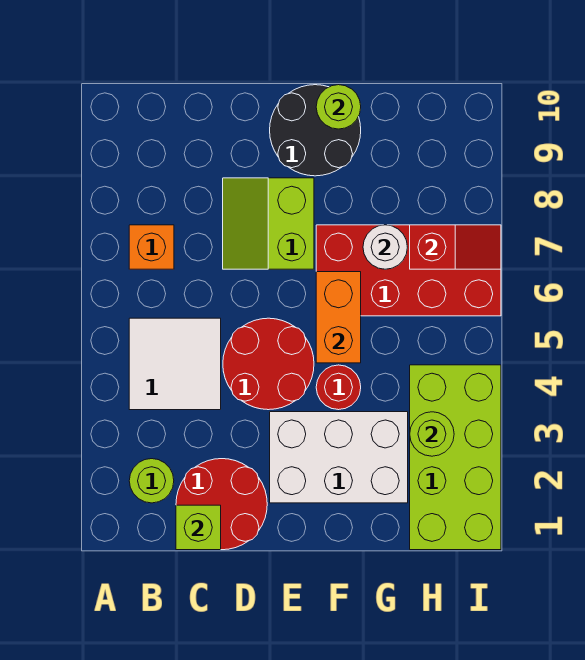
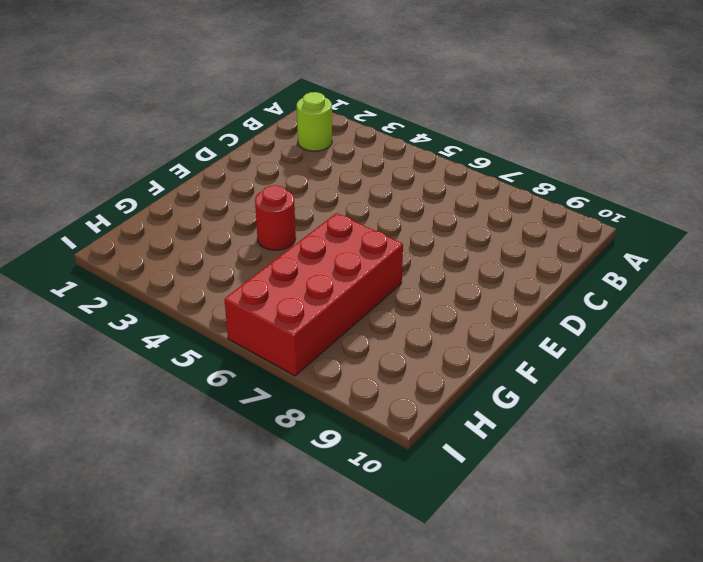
none -> white tile B4:C5 level 1
none -> orange brick B7 level 1
none -> red round brick C1:D2 level 1

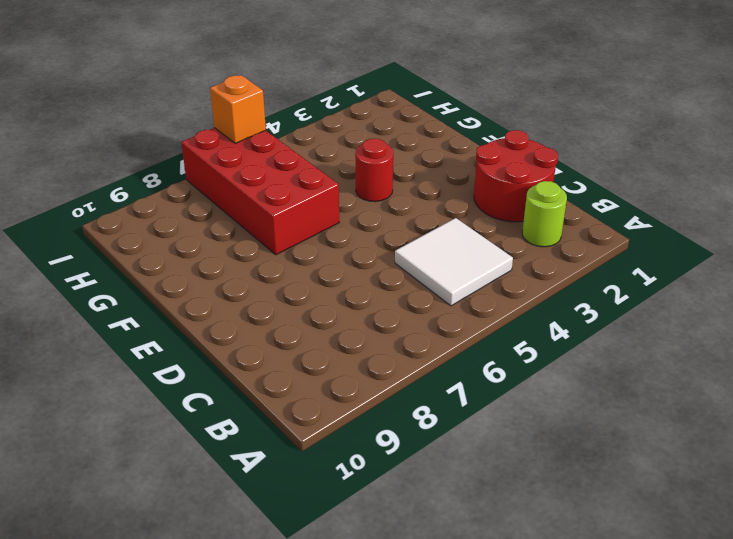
orange brick I6 level 2 -> orange brick B7 level 1
none -> red round brick D4:E5 level 1
none -> lime slope D7:E8 level 1 top E
none -> white brick E2:G3 level 1

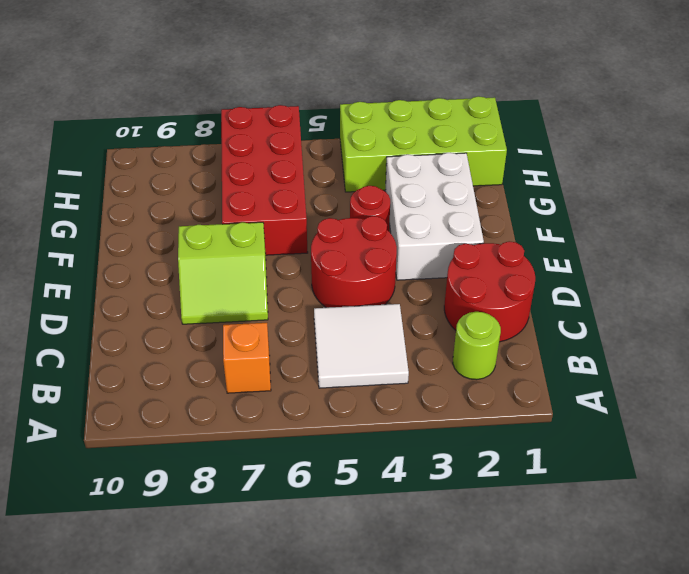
none -> black round brick E9:F10 level 1
none -> lime brick C1 level 2
none -> orange brick F5:F6 level 2

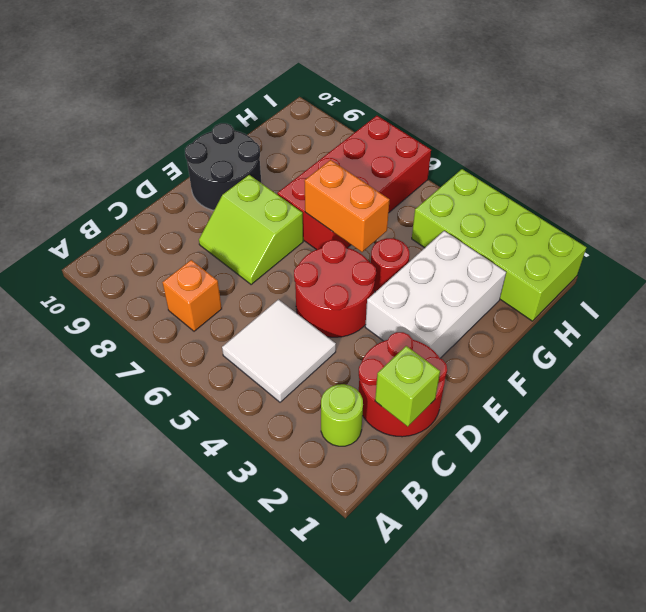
none -> lime round brick F10 level 2
none -> white round brick G7 level 2
none -> lime round brick H3 level 2

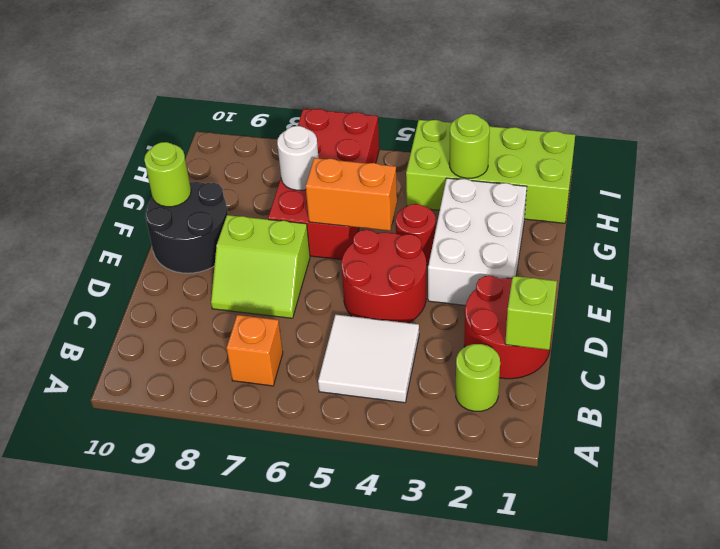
none -> red slope H7:I7 level 2 top H

